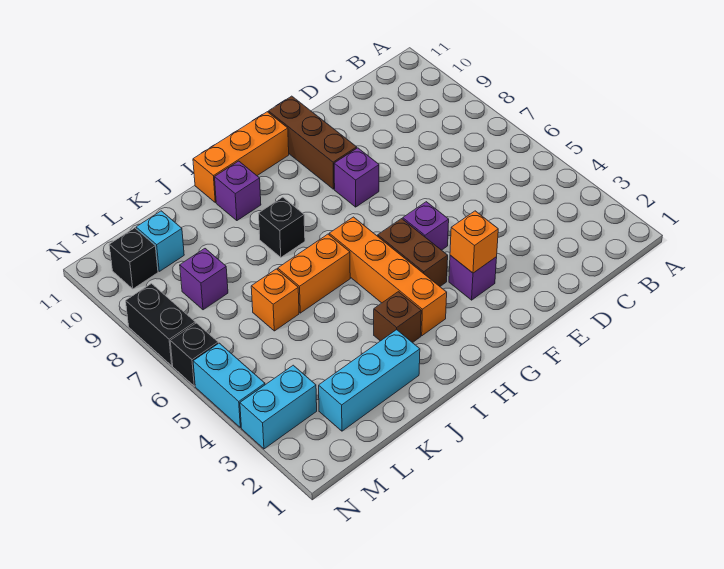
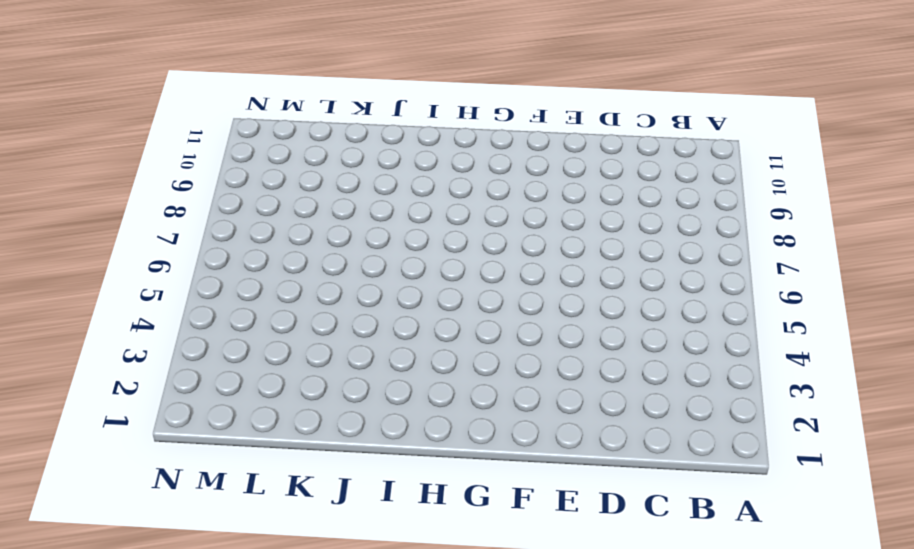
none -> purple brick F3 level 1
none -> purple brick F5 level 1
none -> purple brick F8 level 1

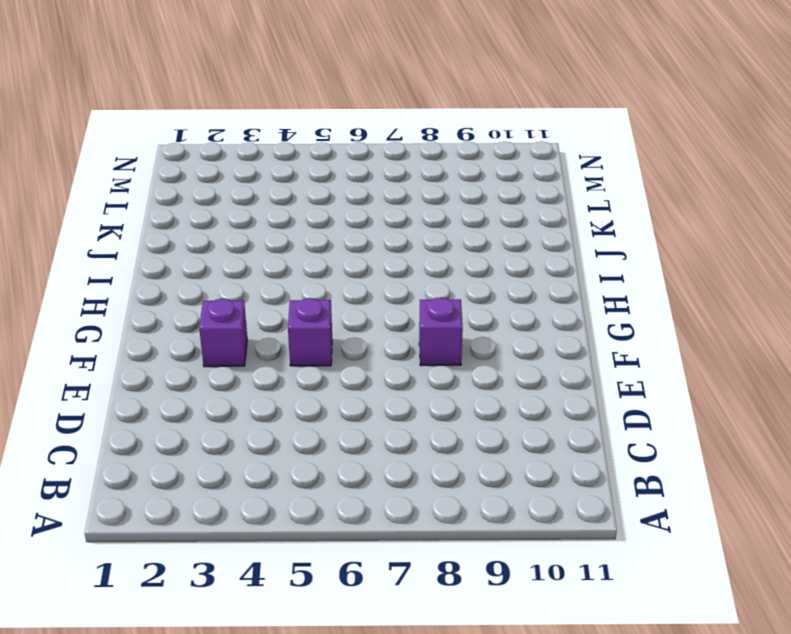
none -> brown brick F9:F11 level 1
none -> brown brick G4:G5 level 1
none -> orange brick G11:I11 level 1

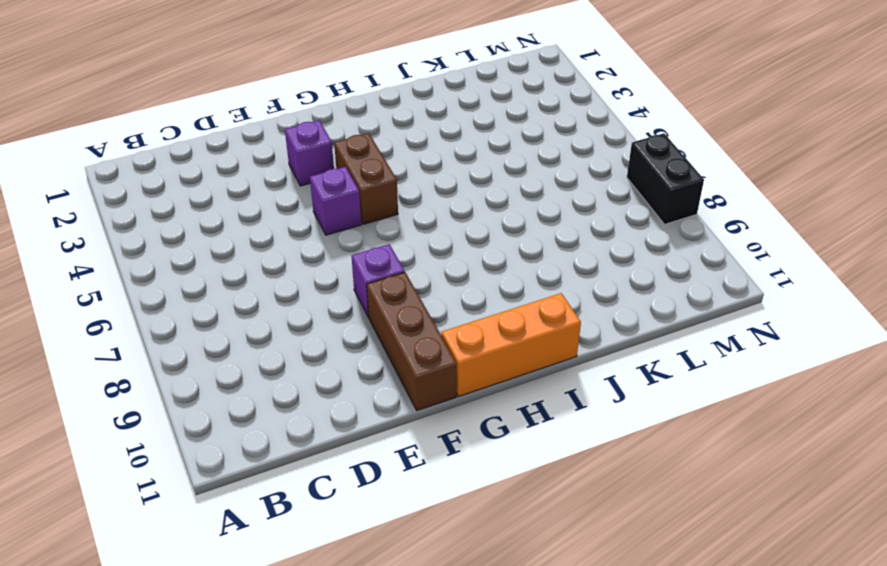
none -> orange brick H3:H6 level 1
none -> brown brick I3 level 1
none -> orange brick I6:J6 level 1

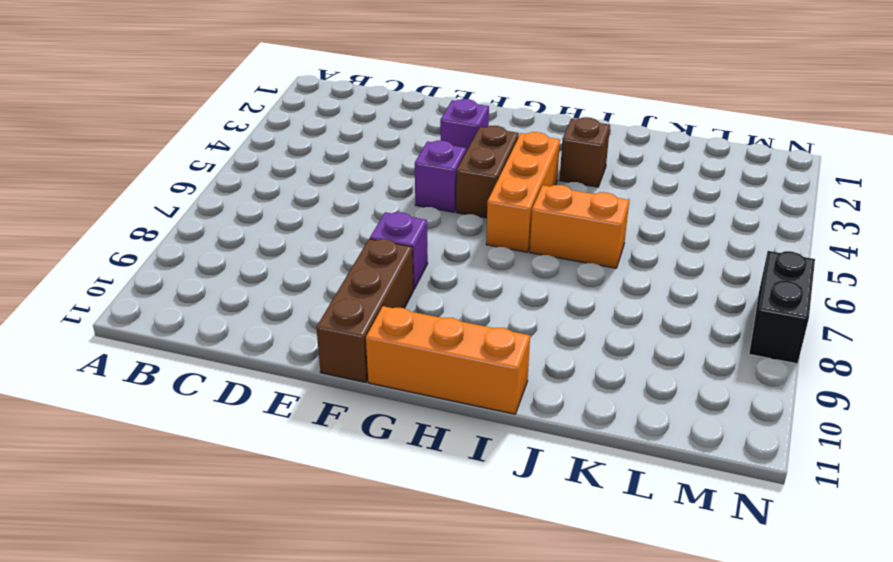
orange brick H4:H6 level 1 -> orange brick H3:H6 level 1
none -> black brick I8 level 1
none -> purple brick I10 level 1
none -> cyan brick J2:L2 level 1

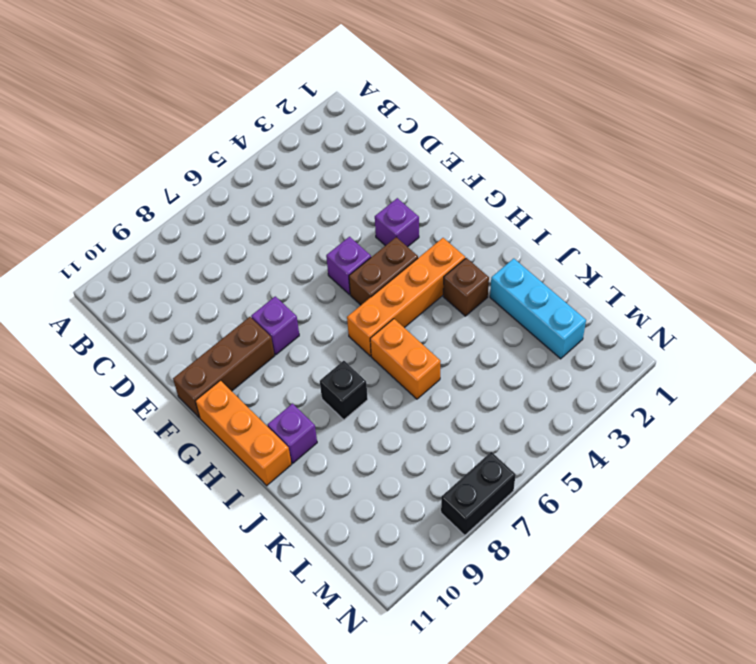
none -> orange brick K6 level 1
none -> purple brick L8 level 1
none -> cyan brick L10 level 1

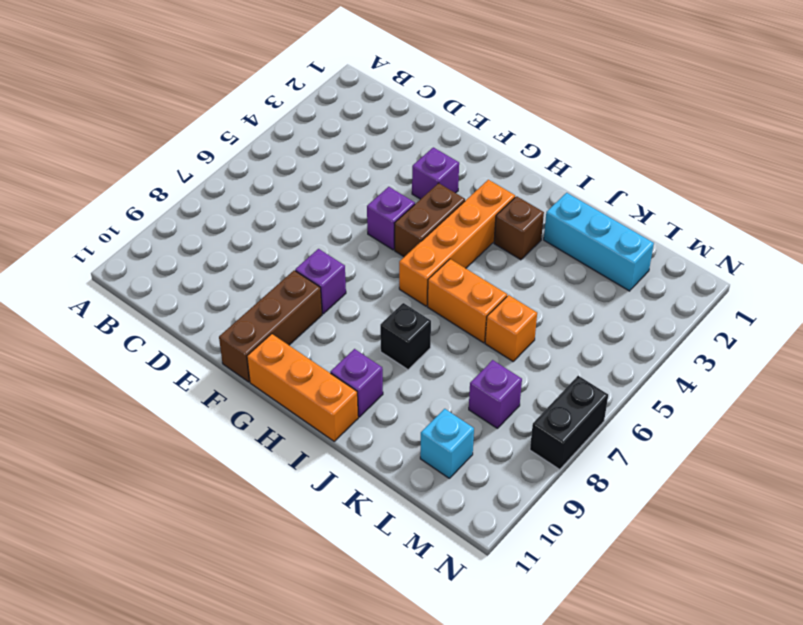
none -> cyan brick M3:N3 level 1
none -> black brick M10 level 1
none -> cyan brick N4:N5 level 1

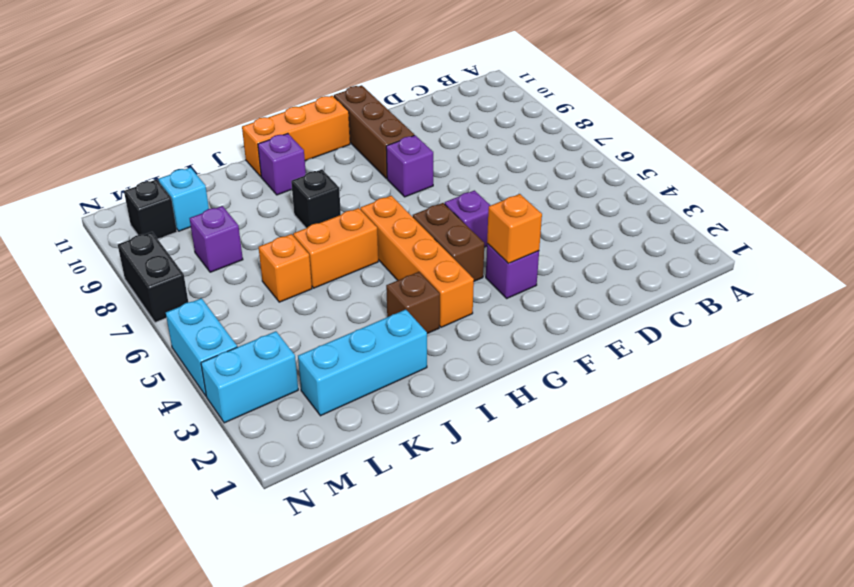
none -> black brick N6 level 1

